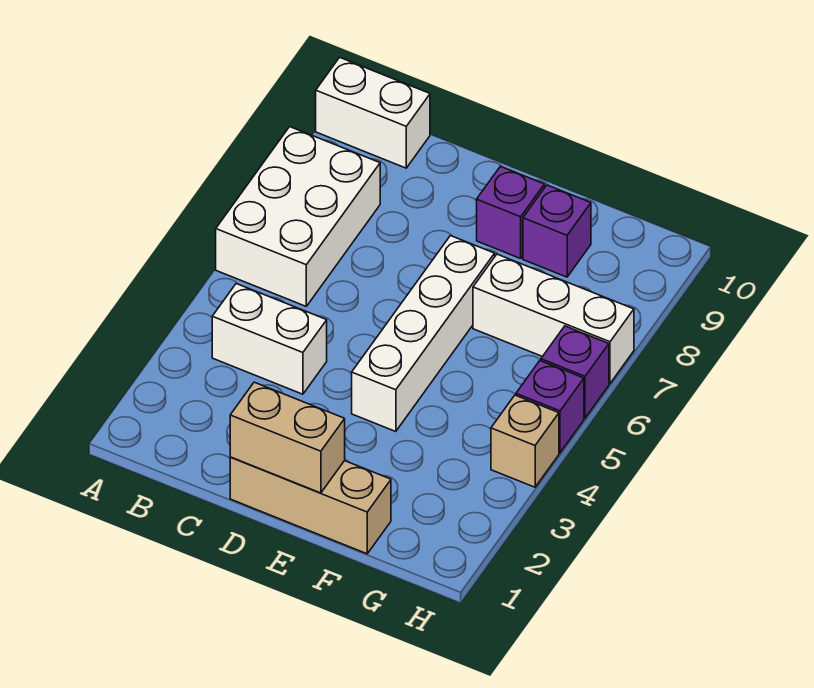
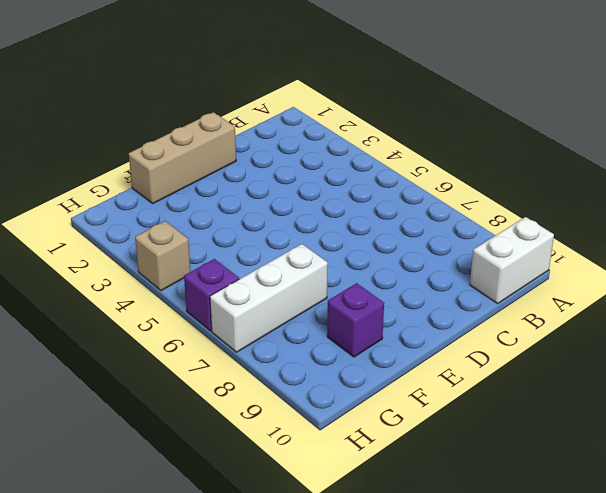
none -> white brick A6:B8 level 1
none -> white brick B4:C4 level 1
none -> white brick E4:E7 level 1

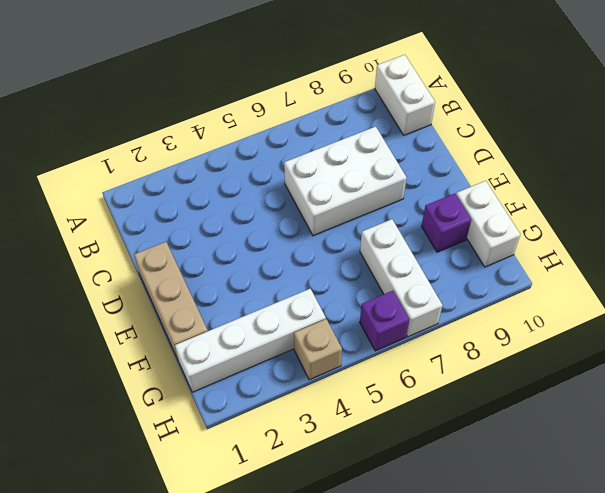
white brick C6:D8 level 1 -> white brick A6:B8 level 1
white brick F10:G10 level 1 -> white brick B4:C4 level 1
white brick G1:G4 level 1 -> white brick E4:E7 level 1
none -> purple brick E9 level 1
none -> purple brick H5 level 1
none -> tan brick D1:E1 level 2

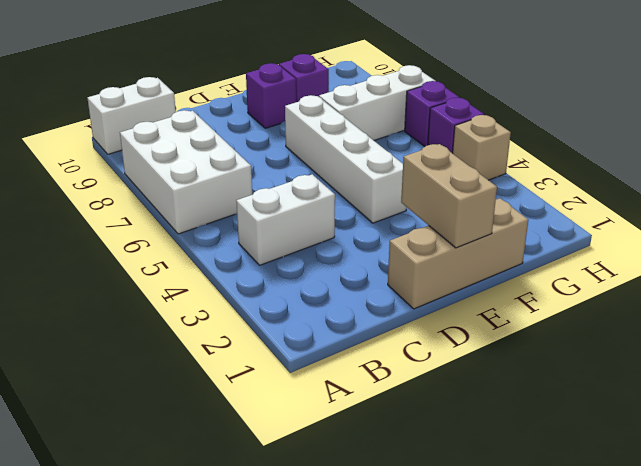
tan brick E1:E2 level 2 -> tan brick D1:E1 level 2

